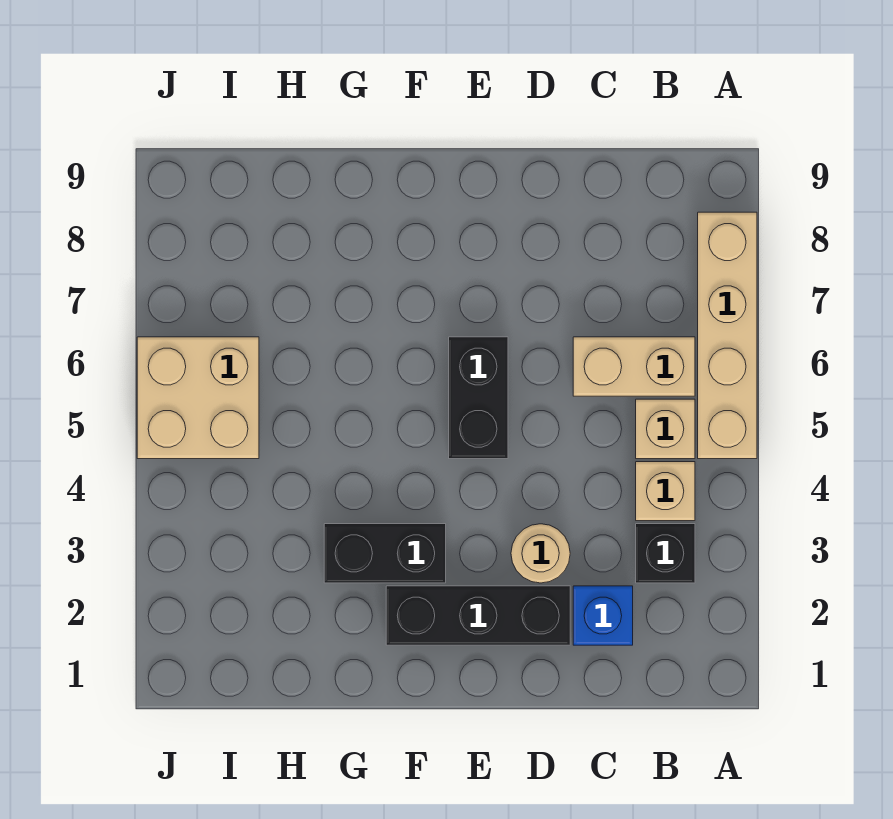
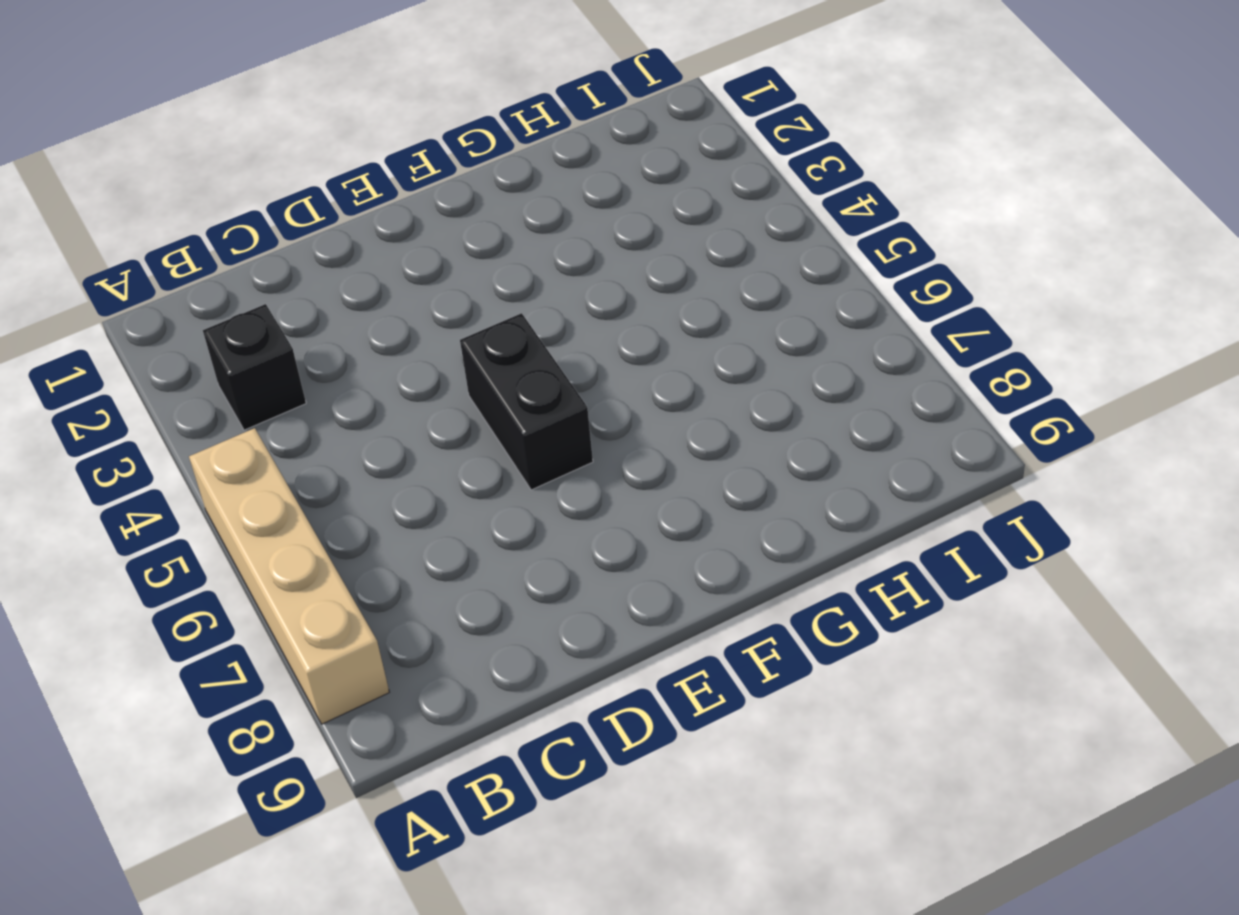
none -> tan brick B4 level 1
none -> tan brick B5 level 1

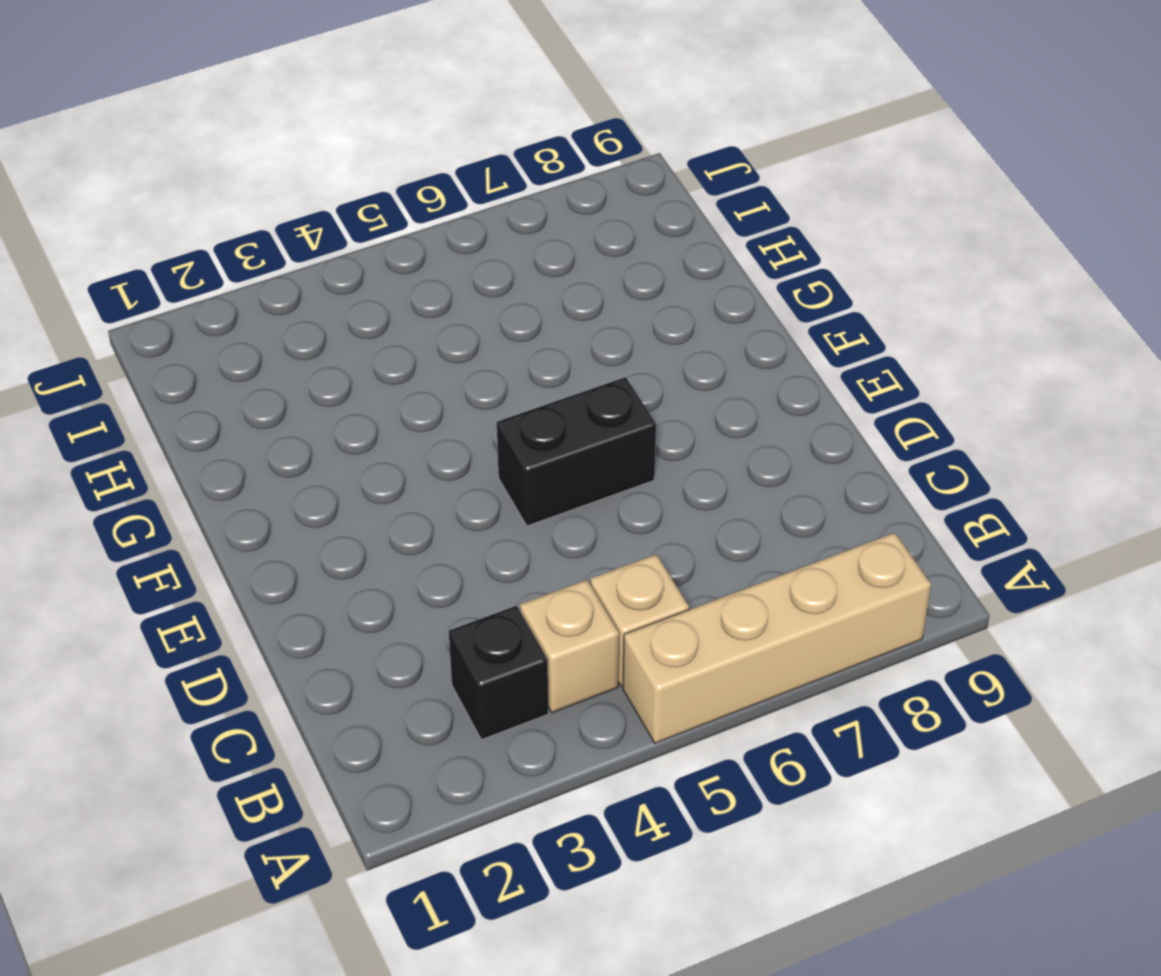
none -> tan brick B6:C6 level 1
none -> blue brick C2 level 1

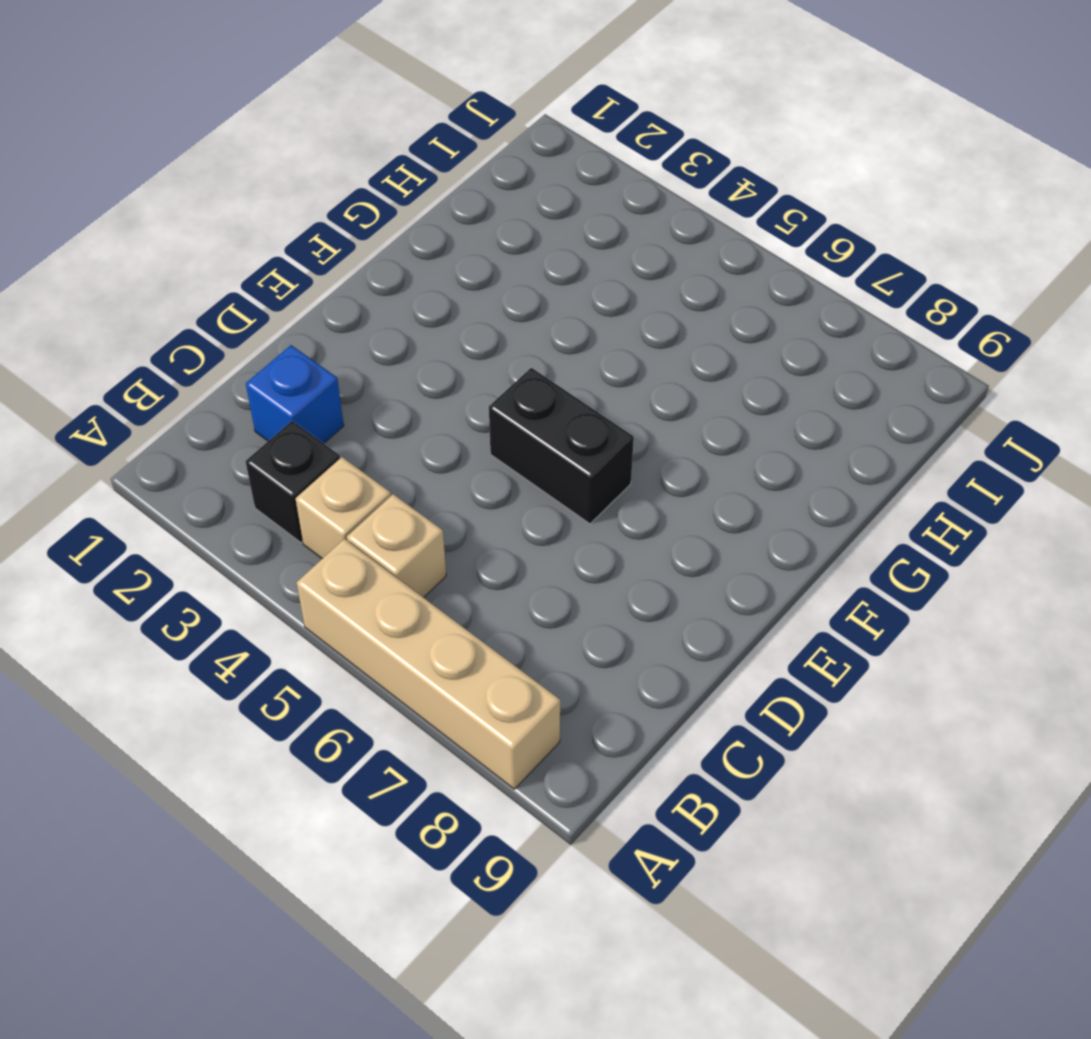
none -> tan brick B6:C6 level 1
none -> black brick D2:F2 level 1

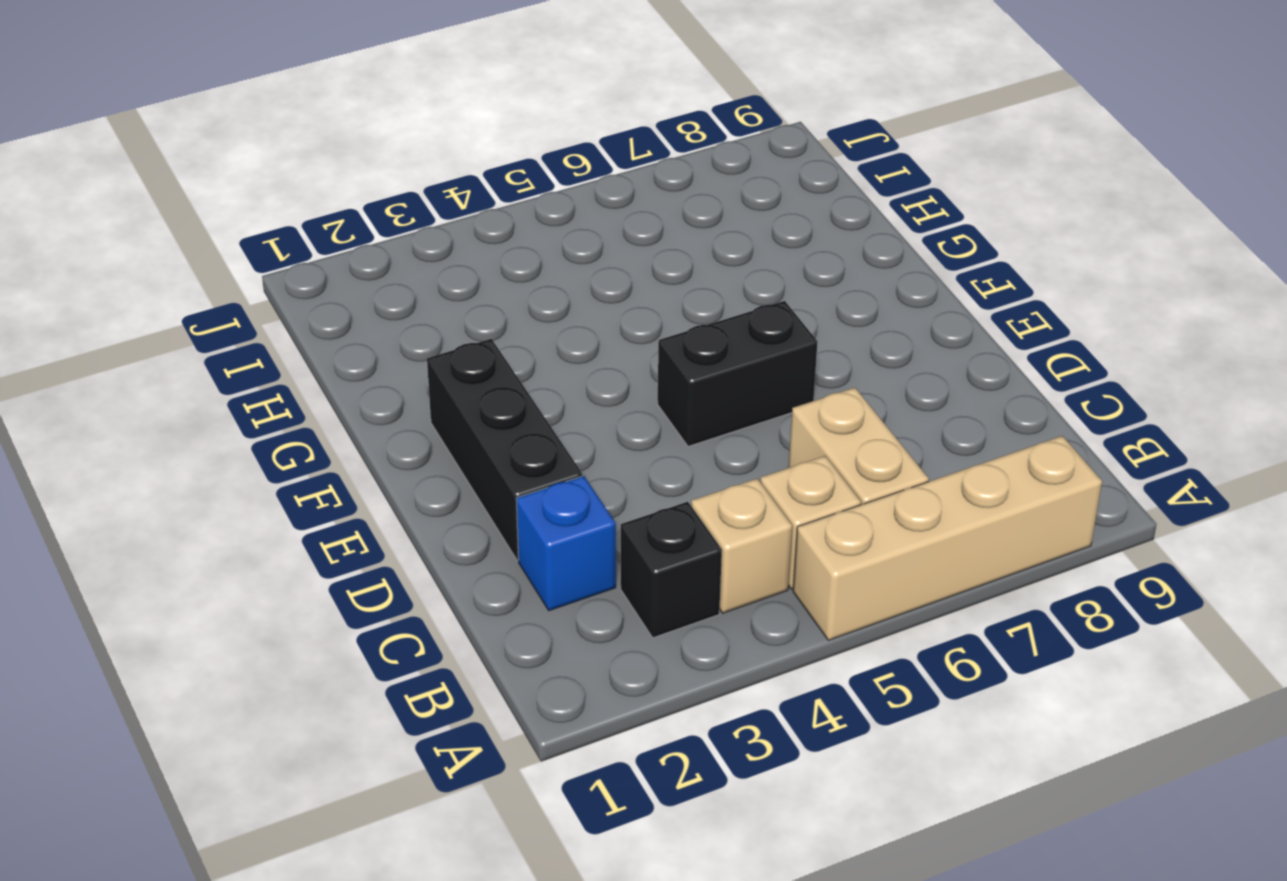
none -> tan round brick D3 level 1
none -> black brick F3:G3 level 1

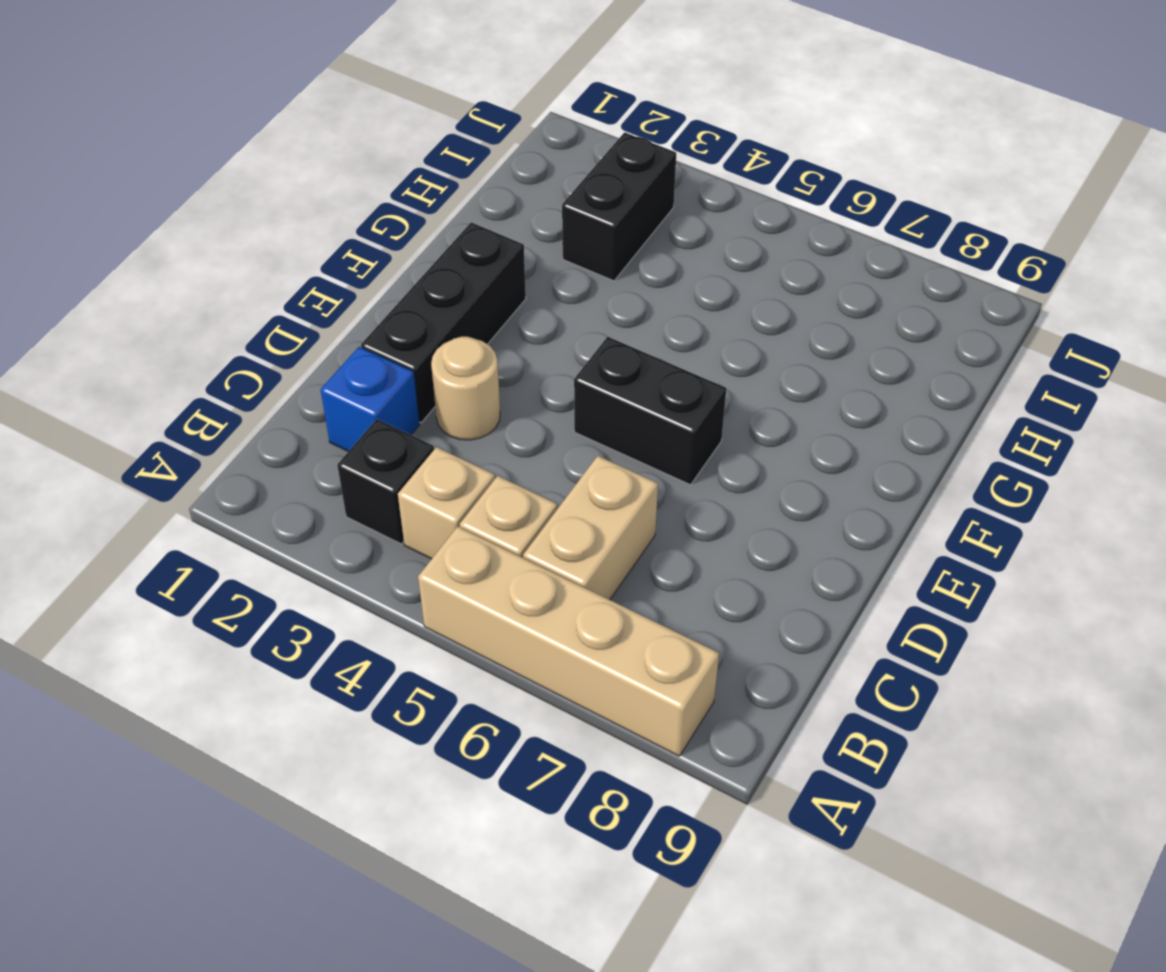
black brick H3:I3 level 1 -> black brick F3:G3 level 1
none -> tan brick I5:J6 level 1

